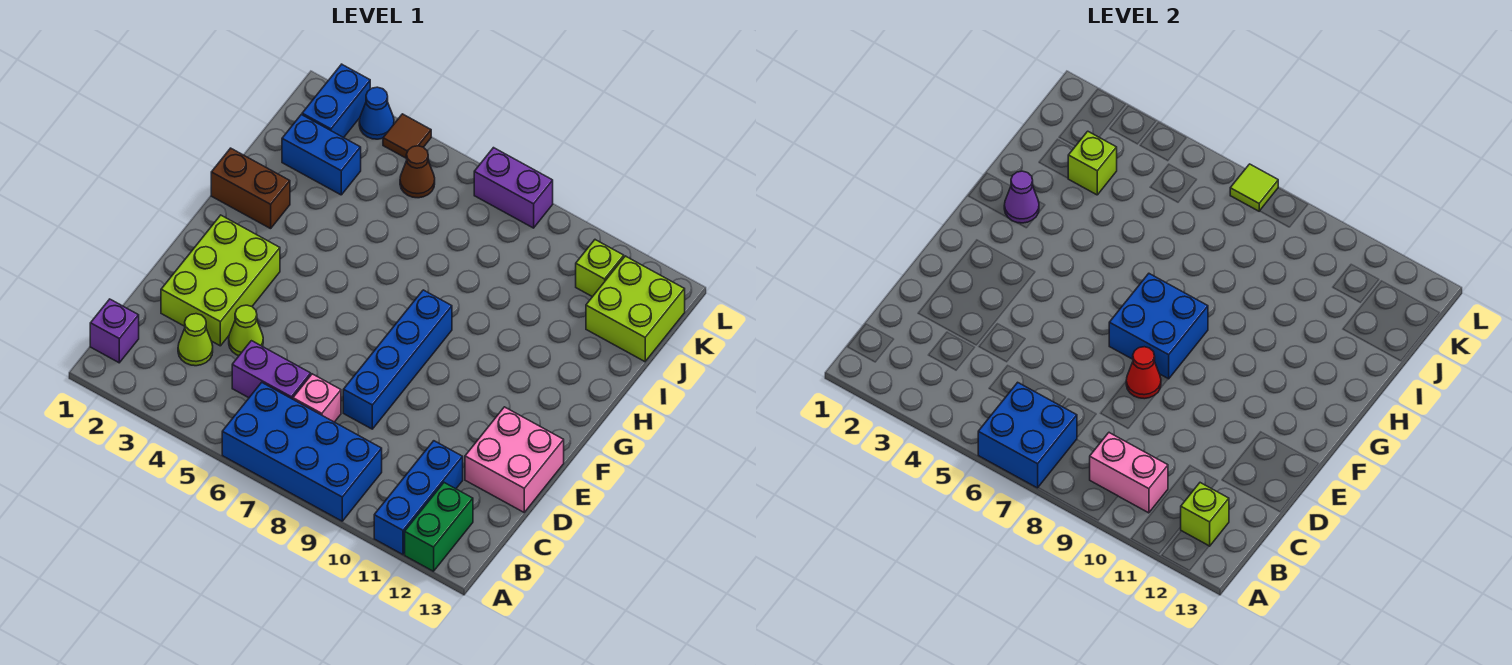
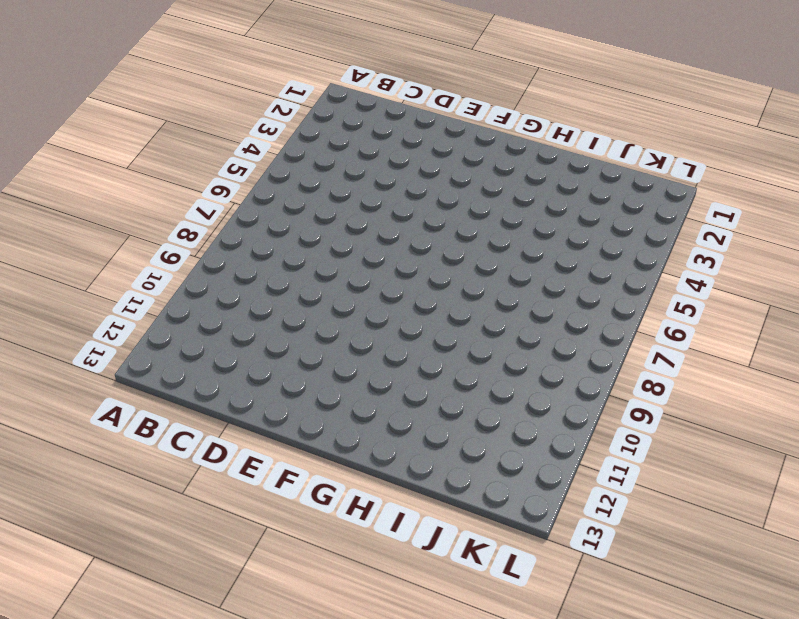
none -> blue brick A6:B9 level 1
none -> blue brick A11:C11 level 1
none -> green brick A12:B12 level 1

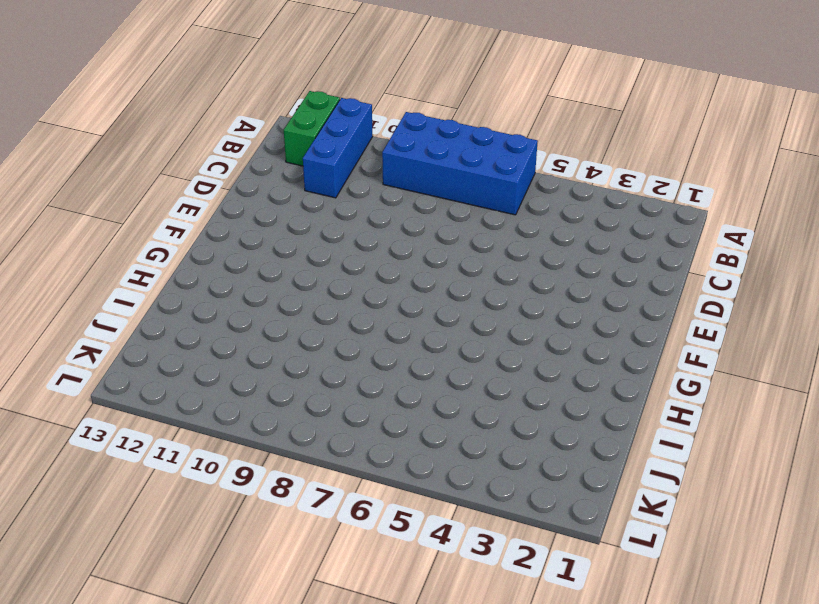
none -> purple brick B1 level 1
none -> lime cone C3 level 1
none -> purple brick C5:C6 level 1

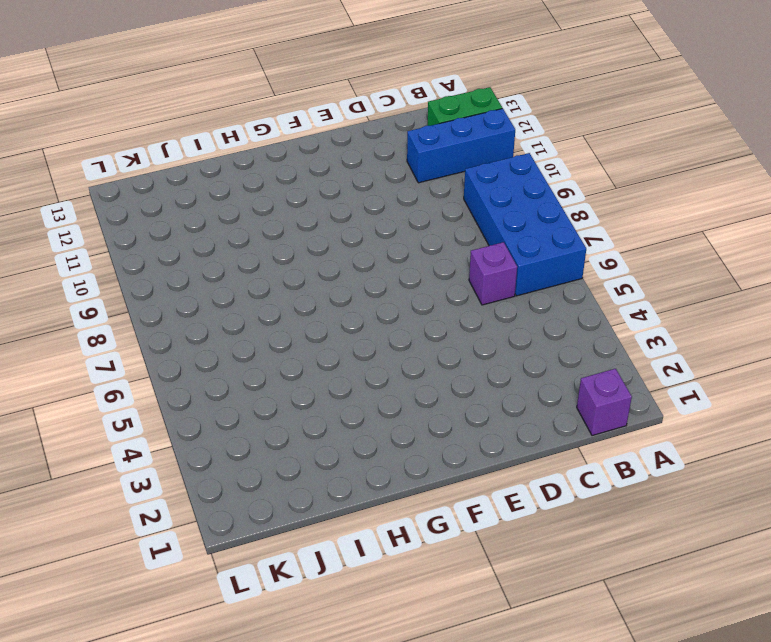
purple brick C6 level 1 -> purple brick C5:C6 level 1
none -> lime cone C3 level 1
none -> pink brick C7 level 1
none -> lime brick D2:F3 level 1

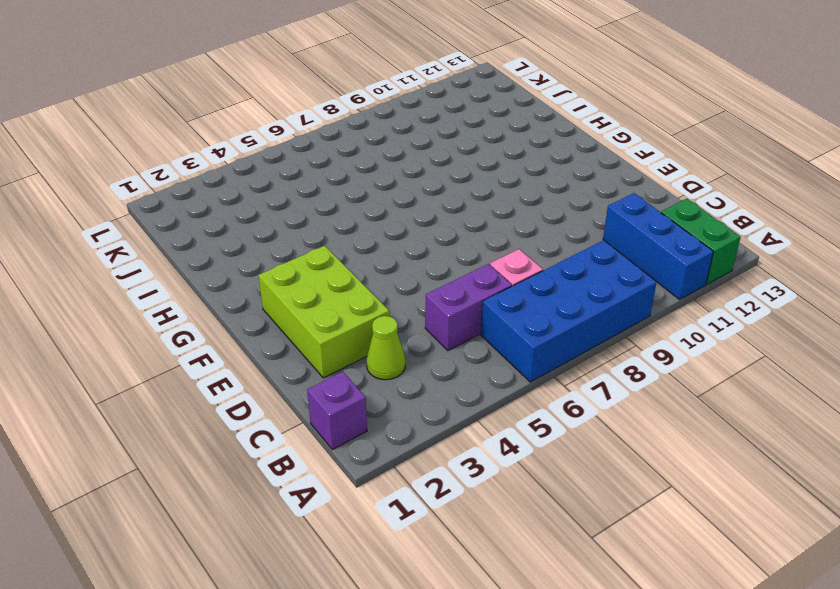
none -> lime cone D4 level 1
none -> blue brick D8:G8 level 1
none -> pink brick D12:E13 level 1

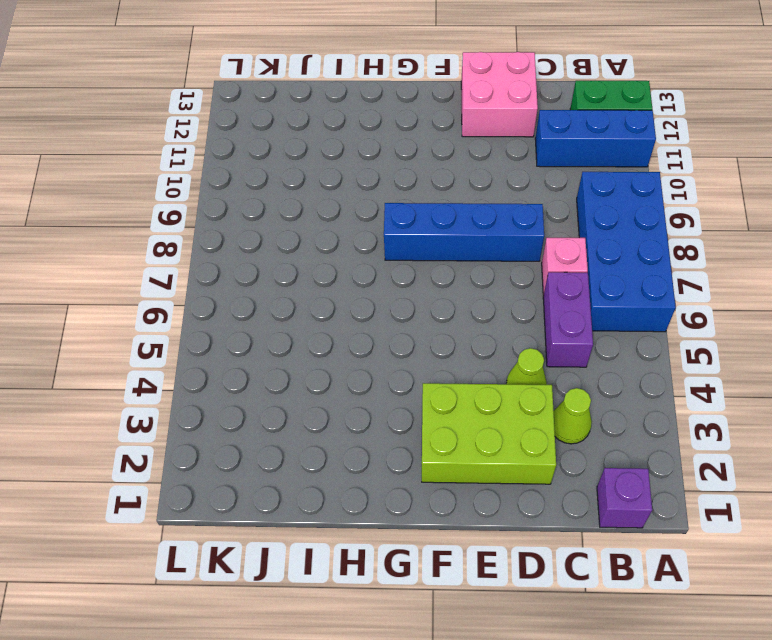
none -> brown brick H1:H2 level 1
none -> blue brick J2:J3 level 1
none -> lime brick J12:K13 level 1

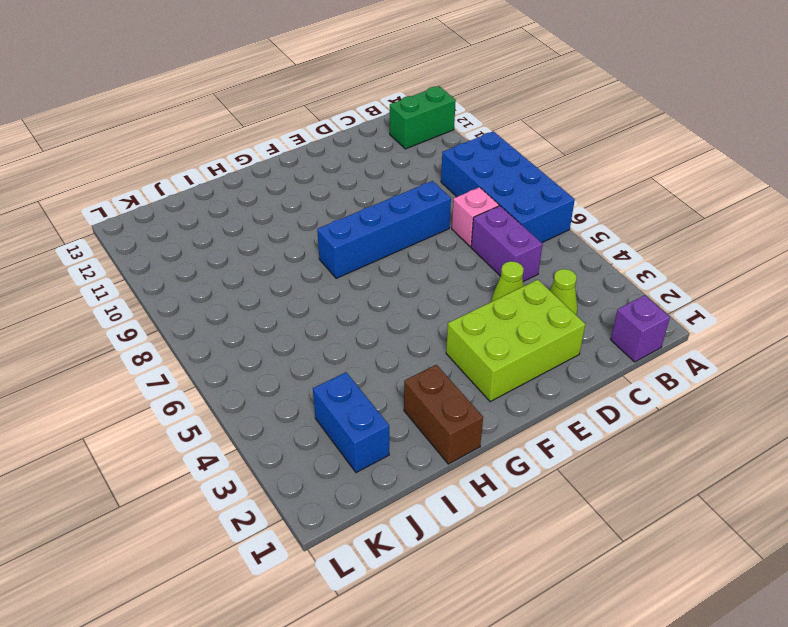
none -> blue brick A11:C11 level 1
none -> pink brick D12:E13 level 1
none -> lime brick J12:K13 level 1

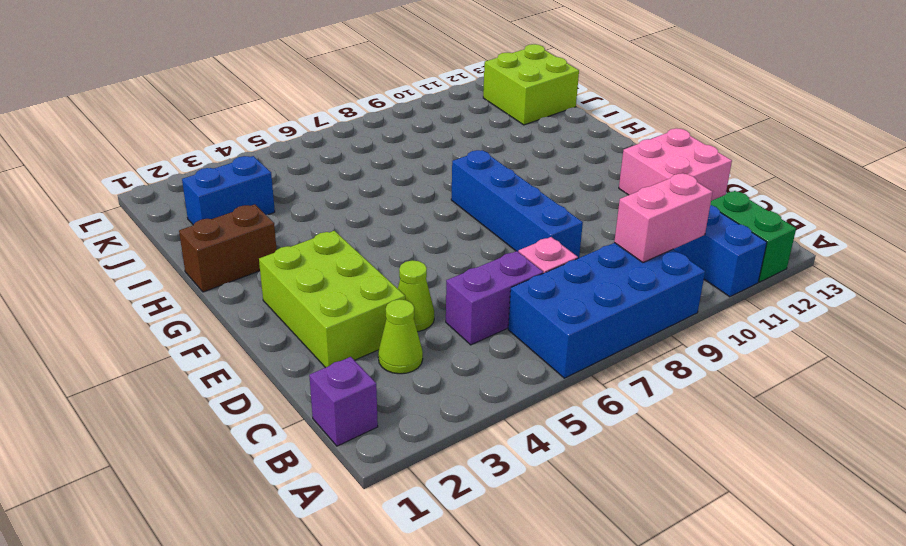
none -> blue brick K2:L2 level 1
none -> brown cone K5 level 1
none -> lime brick K11 level 1

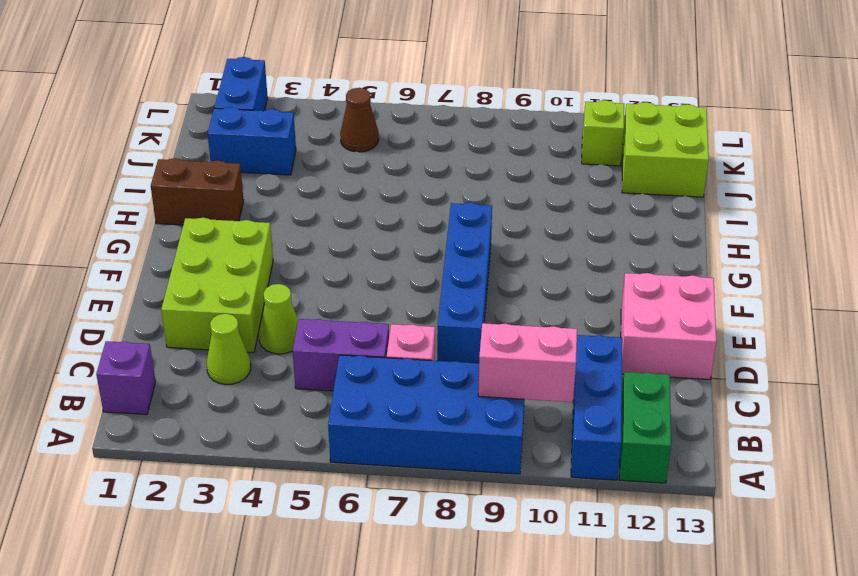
none -> blue cone L3 level 1
none -> brown tile L4 level 1
none -> purple brick L7:L8 level 1

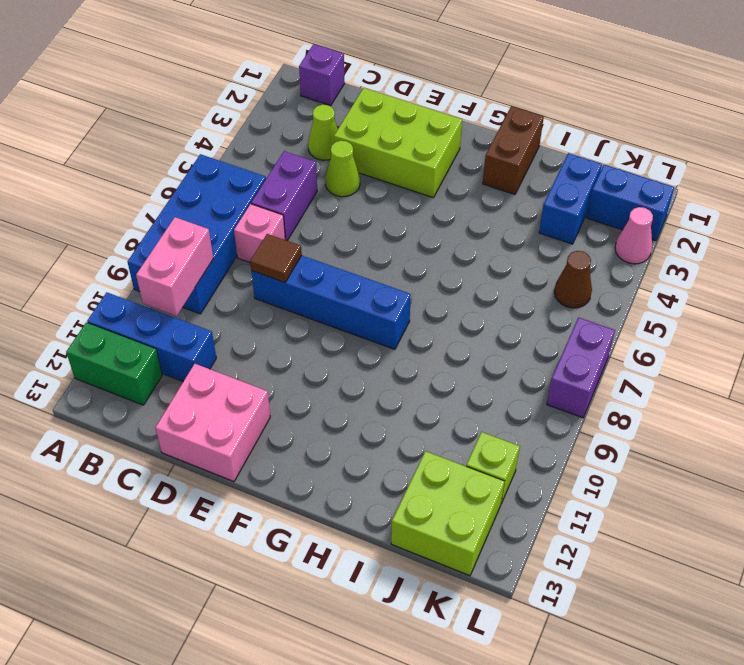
brown tile D8 level 2 -> brown tile L4 level 1
pink cone L3 level 1 -> blue cone L3 level 1
none -> blue brick A6:B7 level 2
none -> lime brick B12 level 2
none -> red cone E8 level 2

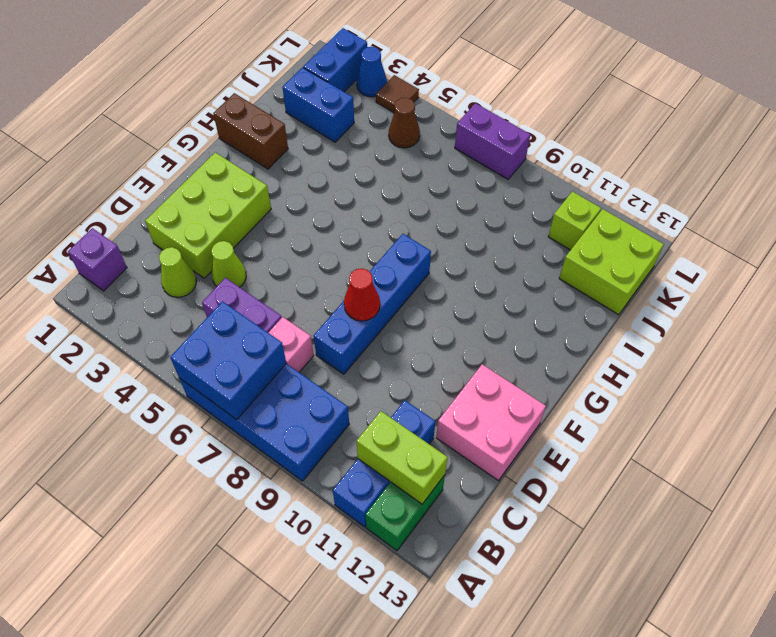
lime brick B11:B12 level 2 -> lime brick B12 level 2
none -> pink brick B9:B10 level 2
none -> blue brick F7:G8 level 2
none -> purple cone H2 level 2

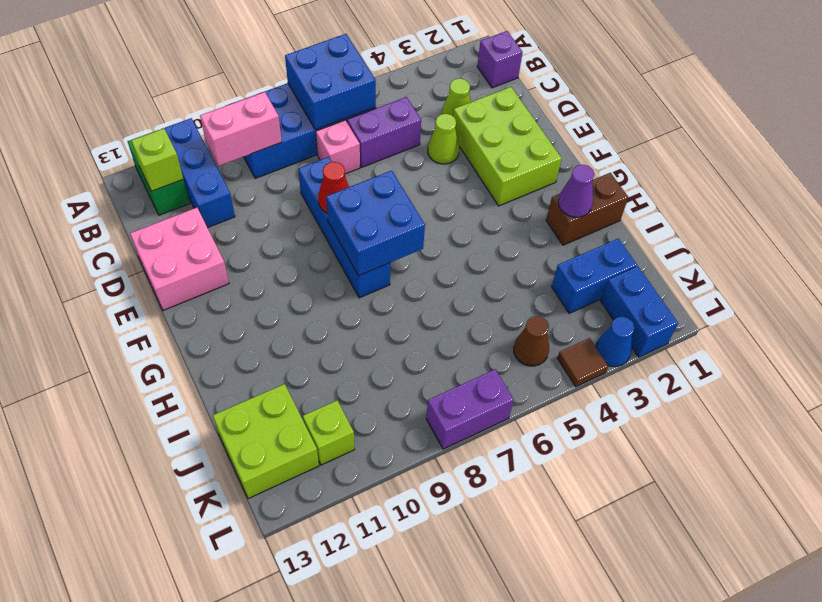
none -> lime brick J3 level 2
none -> lime tile L7 level 2

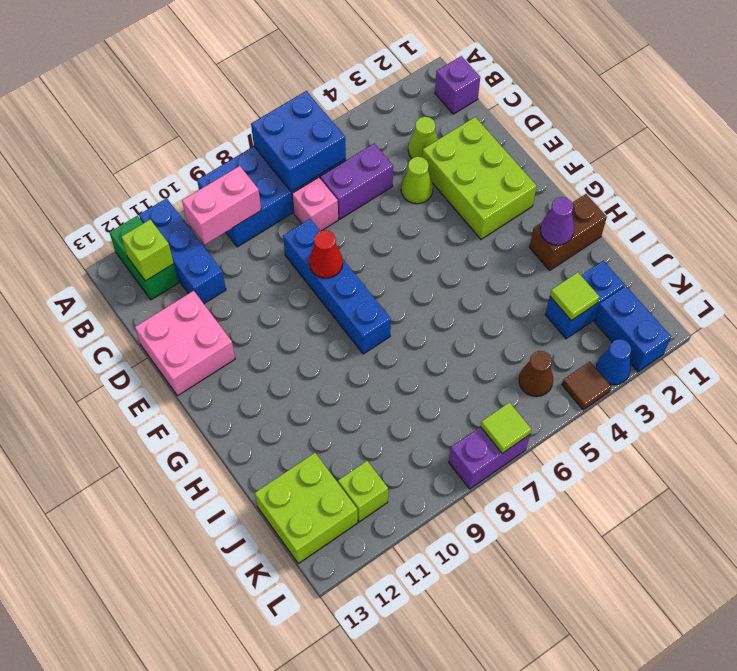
lime tile J3 level 2 -> lime brick J3 level 2
none -> blue brick F7:G8 level 2

